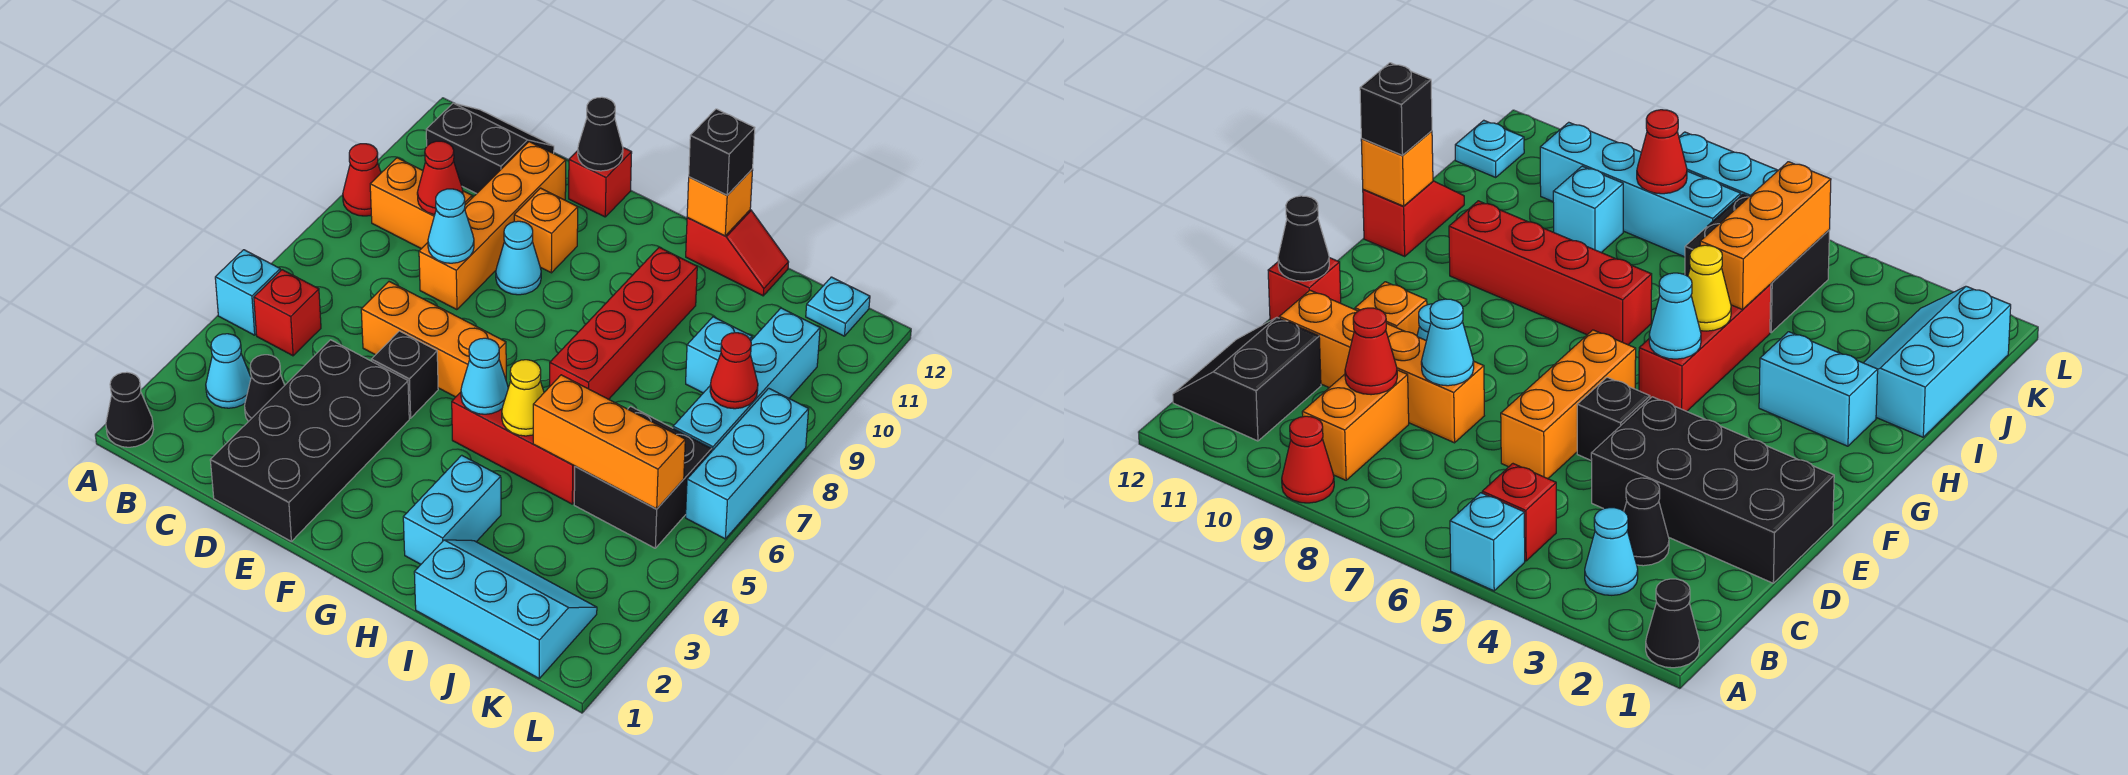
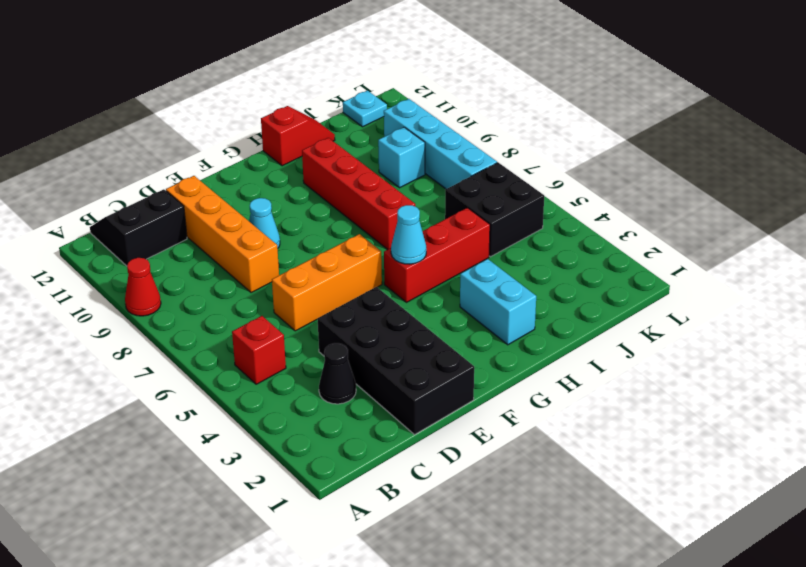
none -> black cone A1 level 1
none -> cyan brick A5 level 1
none -> cyan cone B3 level 1
none -> orange brick B9:C9 level 1

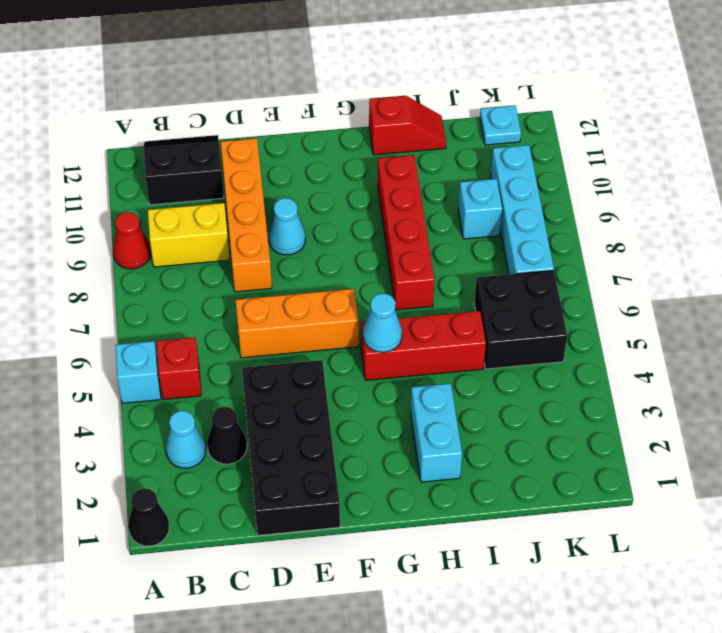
yellow brick B9:C9 level 1 -> orange brick B9:C9 level 1
none -> black brick E5 level 1
none -> orange brick E10 level 1
none -> red brick E12 level 1
none -> cyan slope I1:K2 level 1 top 1

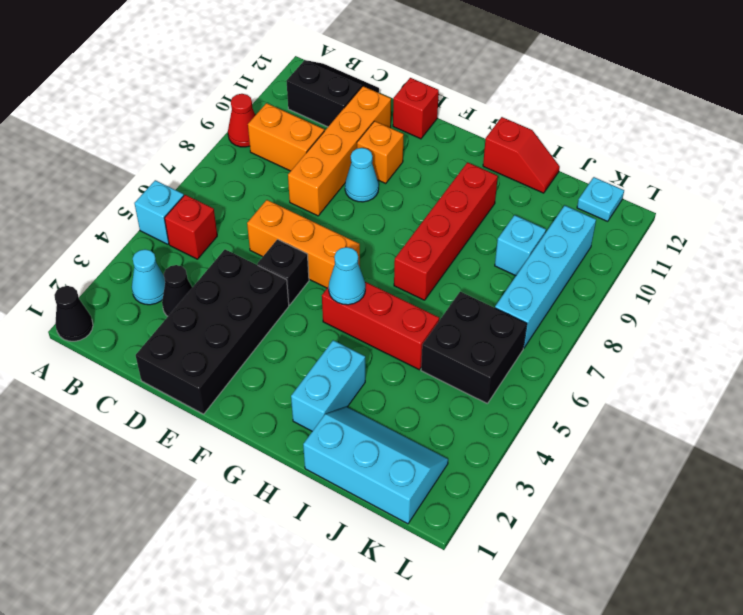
none -> cyan brick L6:L8 level 1
none -> red cone C9 level 2
none -> cyan cone D8 level 2
none -> black cone E12 level 2

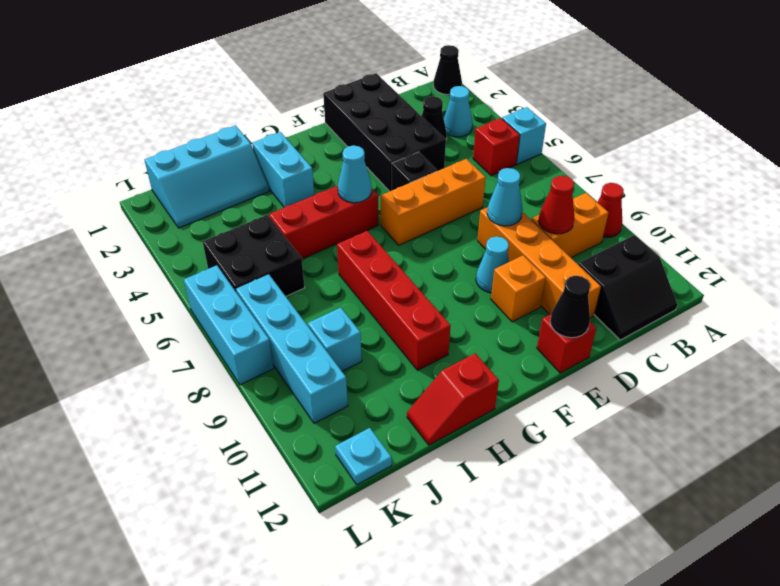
none -> yellow cone H5 level 2
none -> orange brick H12 level 2
none -> orange brick I5:K5 level 2
none -> red cone K8 level 2

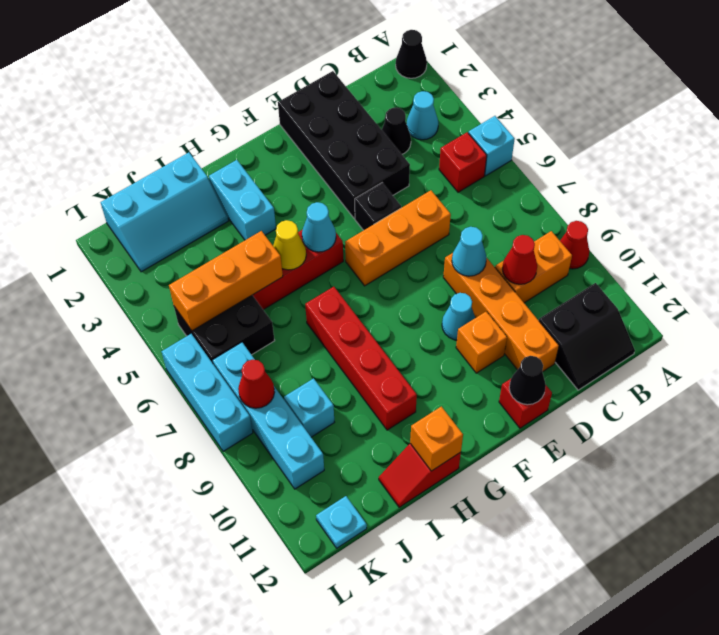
none -> black brick H12 level 3

